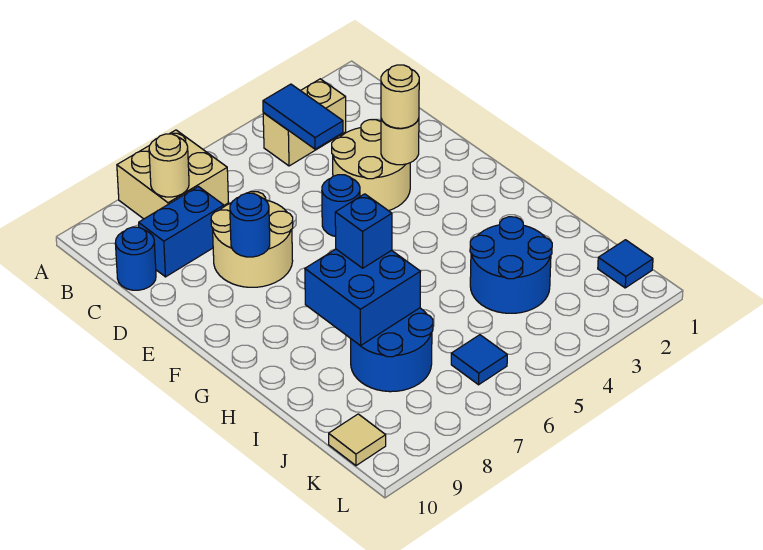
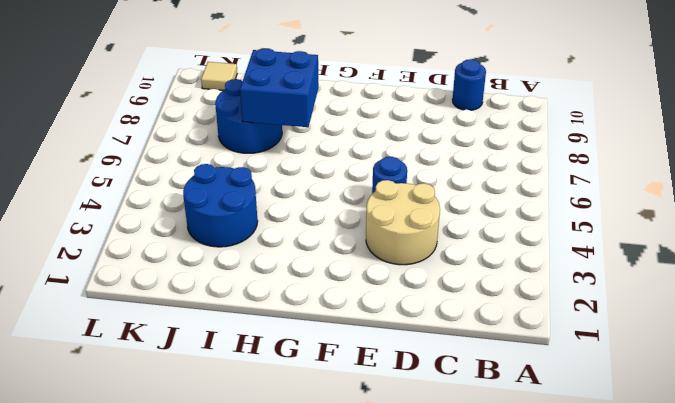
none -> tan brick A7:B8 level 1
none -> tan brick B3:B4 level 1
none -> blue brick C8:C9 level 1

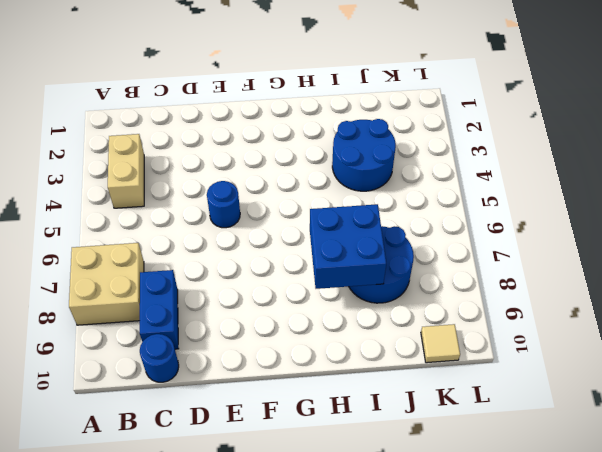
none -> tan round brick D3:E4 level 1
none -> tan round brick D7:E8 level 1
none -> blue tile K1 level 1

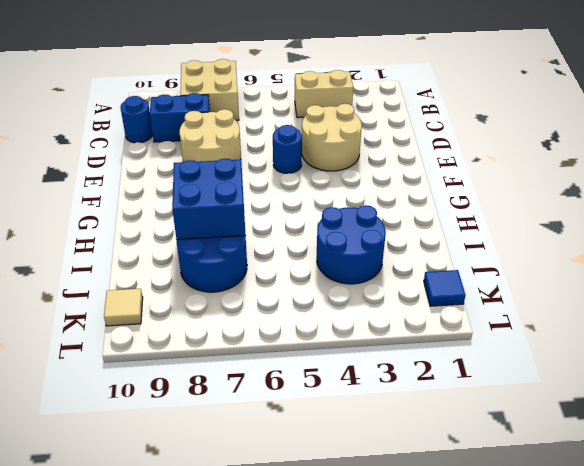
none -> blue tile K6 level 1
none -> blue tile B4:C4 level 2
none -> tan round brick B8 level 2

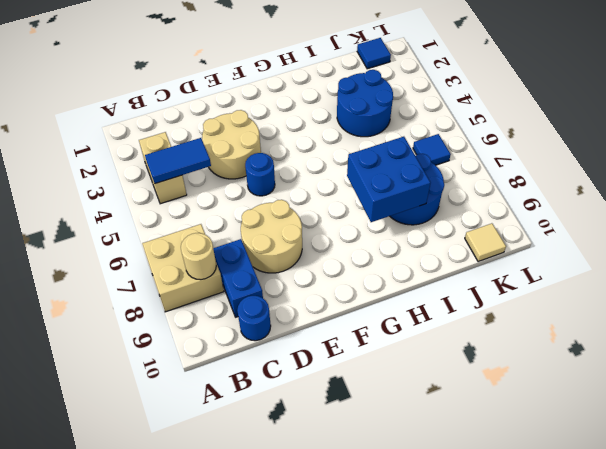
none -> tan round brick E3 level 2
none -> blue round brick E8 level 2
none -> tan round brick E3 level 3

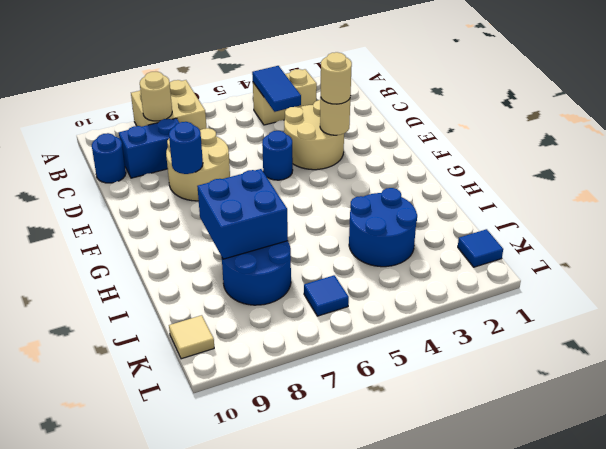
none -> blue brick H7 level 3

